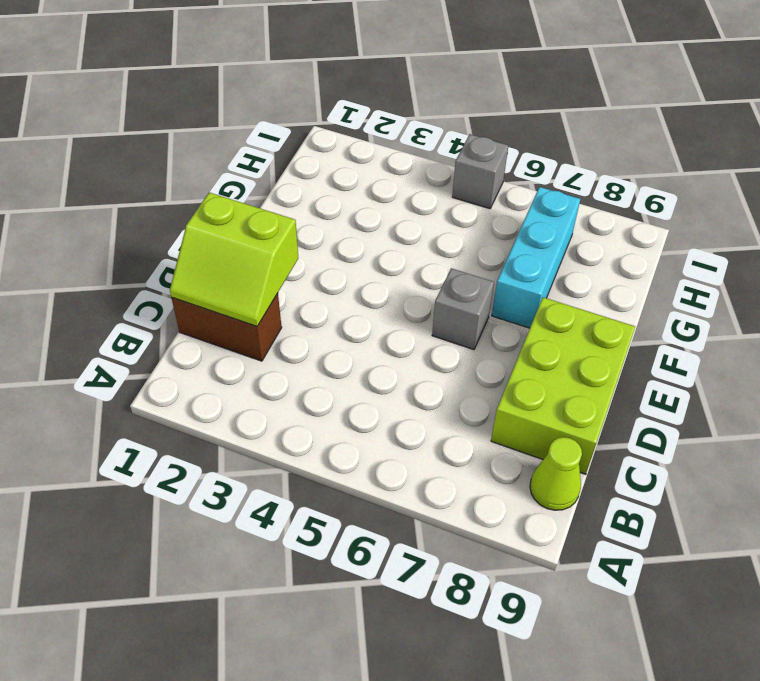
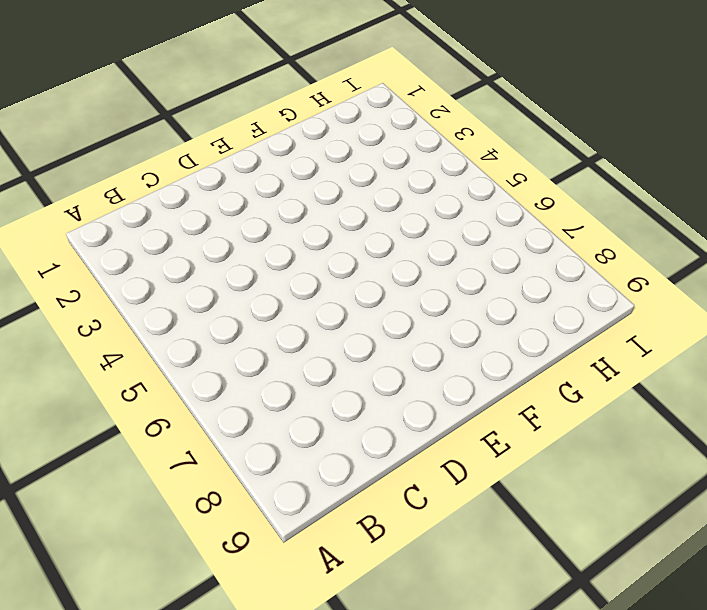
none -> lime cone B9 level 1
none -> brown brick C1:C2 level 1

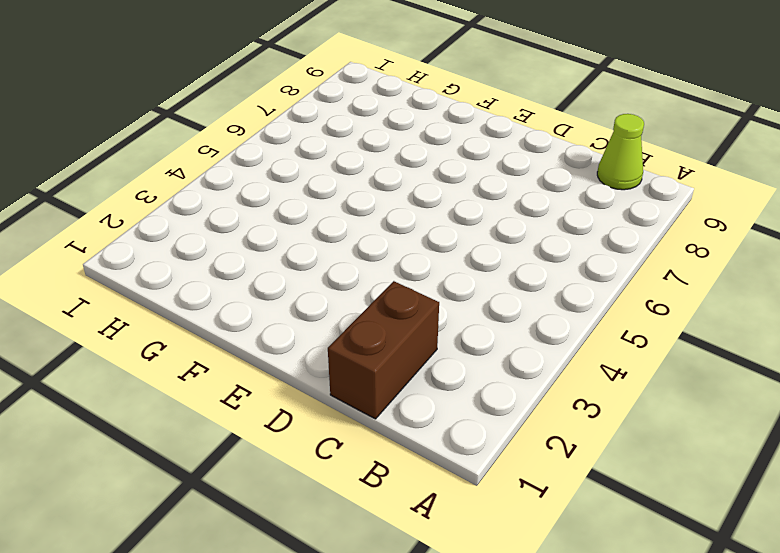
none -> lime brick C8:E9 level 1
none -> grey brick E6 level 1

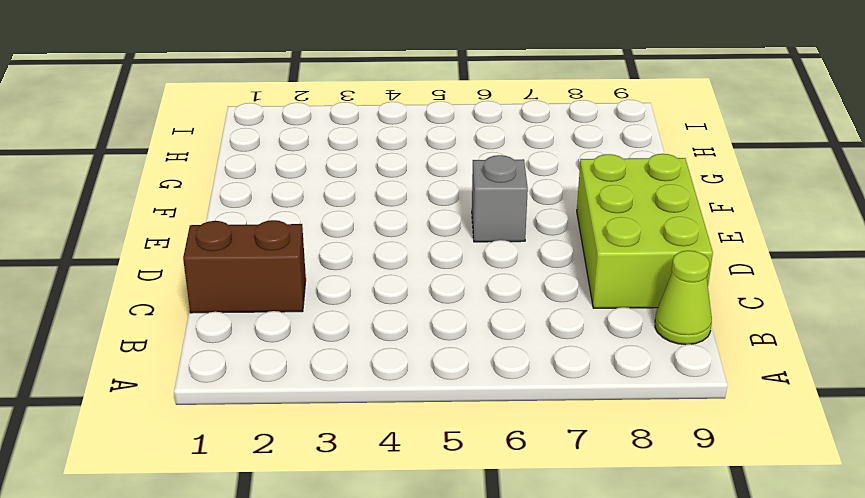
none -> cyan brick F7:H7 level 1
none -> grey brick I5 level 1

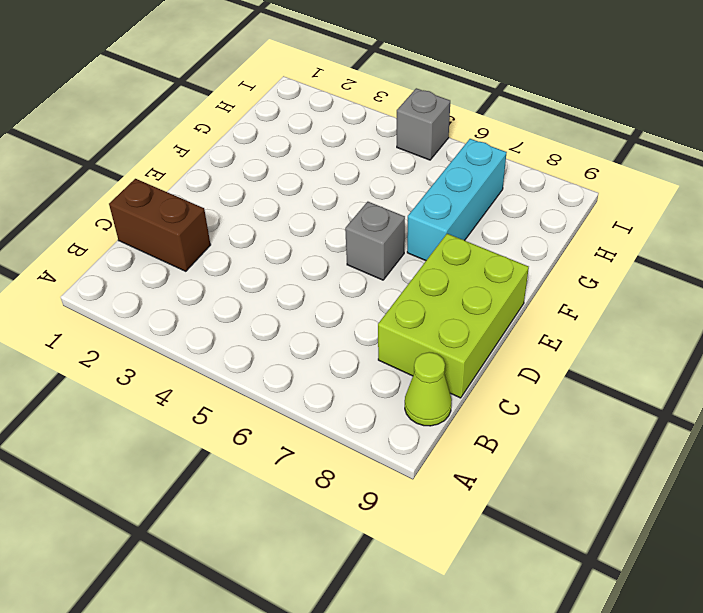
none -> lime slope C1:D2 level 2 top D

